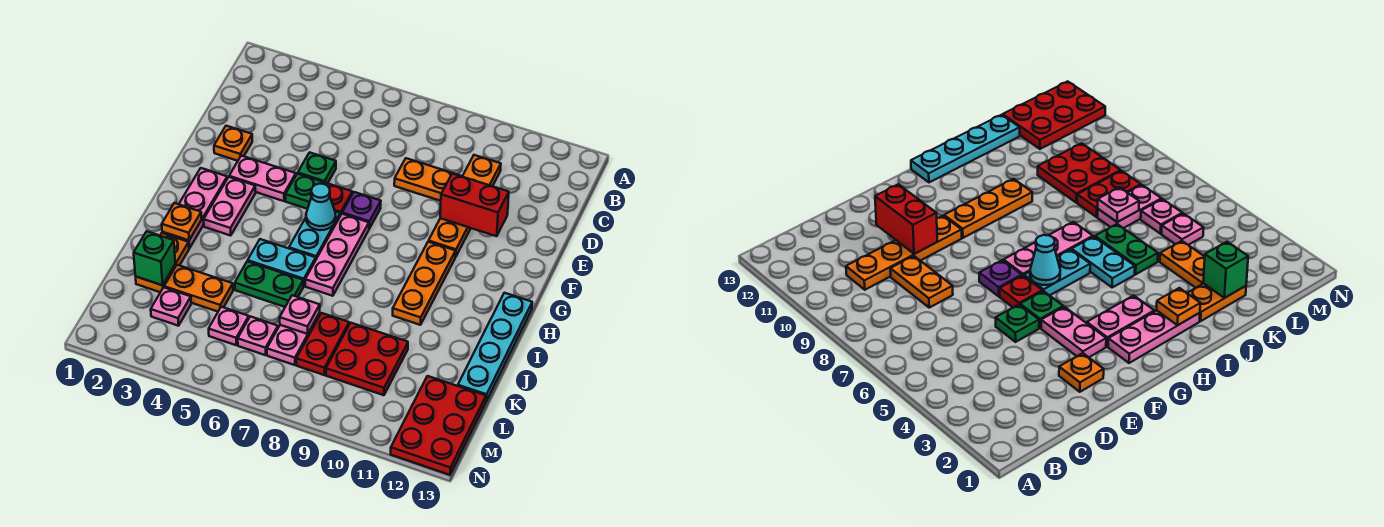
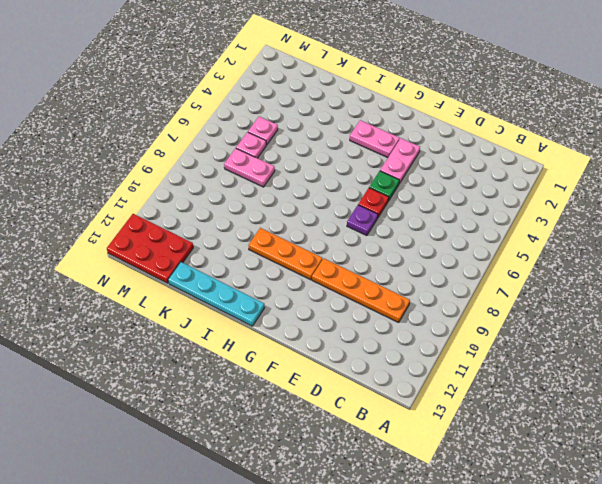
none -> orange plate D8:D9 level 1
none -> orange plate E2 level 1
none -> green plate E5 level 1
none -> pink plate G2:I2 level 1

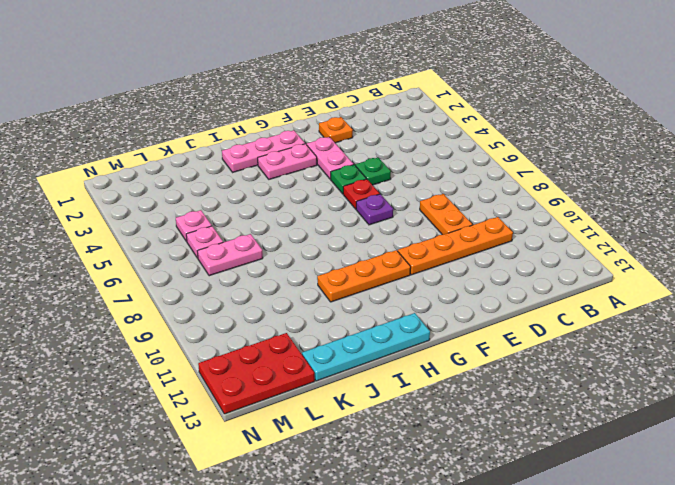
none -> cyan plate G6:H6 level 1
none -> pink plate G7:I7 level 1
none -> cyan plate I5:I6 level 1
none -> orange plate J2:K2 level 1

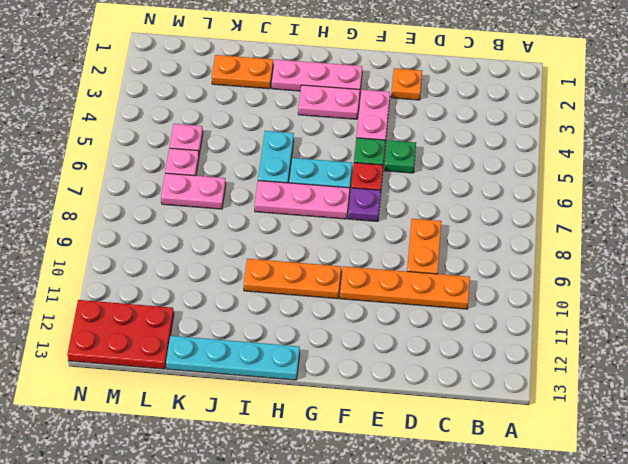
none -> green plate J5:J6 level 1
none -> orange plate K3:K4 level 1
none -> red plate K8:L8 level 1
none -> red plate K9:L10 level 1

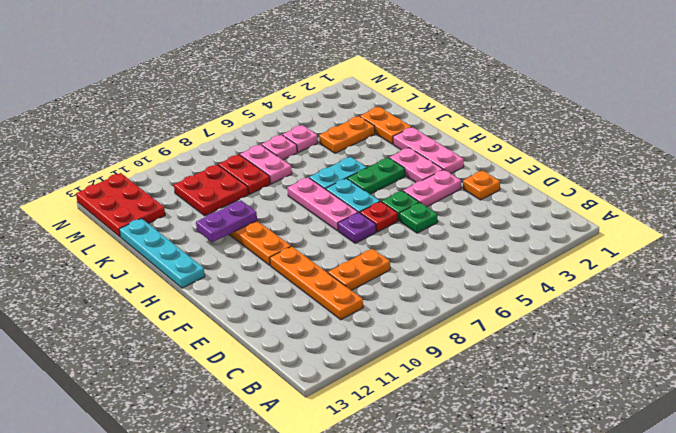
green plate H4:H5 level 1 -> green plate J5:J6 level 1
purple plate I10:I11 level 2 -> none
none -> pink plate L3 level 1
none -> red brick E10:E11 level 2
none -> cyan cone G6 level 2
none -> orange plate I2 level 2

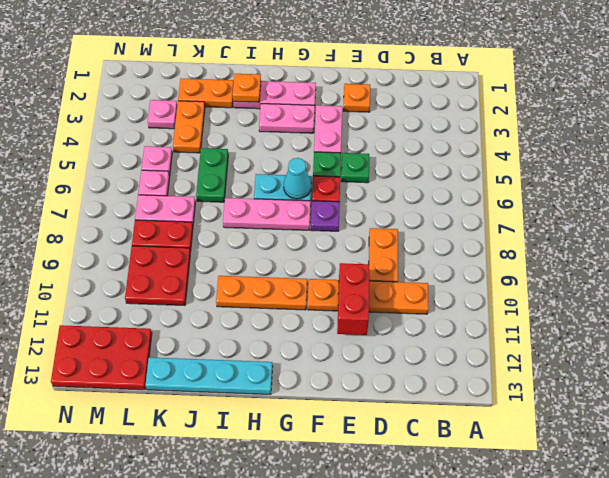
none -> cyan plate I5:I6 level 1
none -> green brick K2 level 2
none -> pink plate K7 level 2

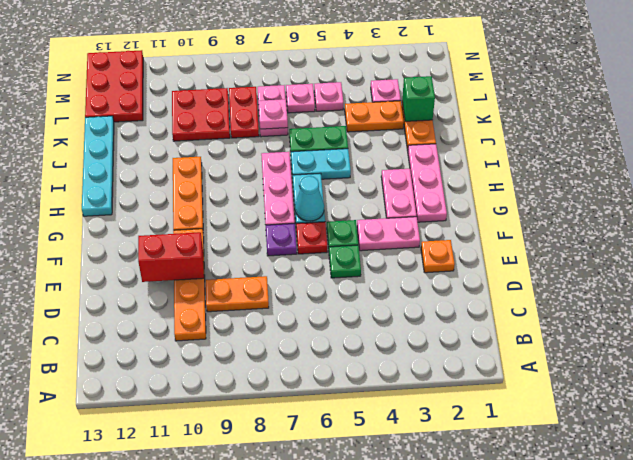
none -> orange plate I2 level 2

